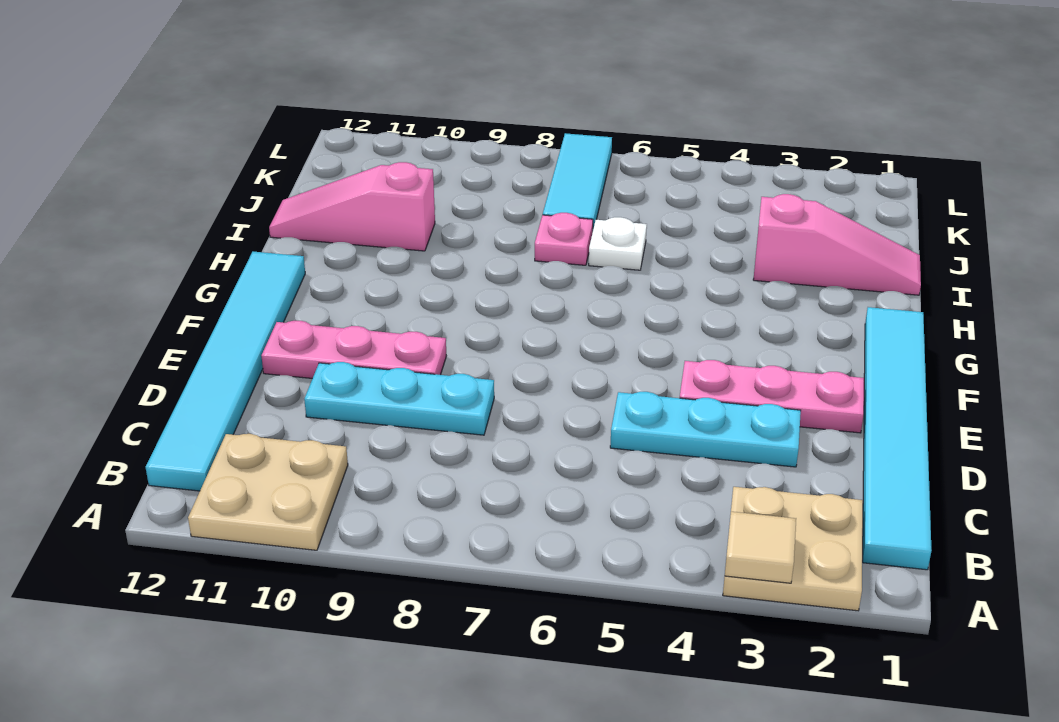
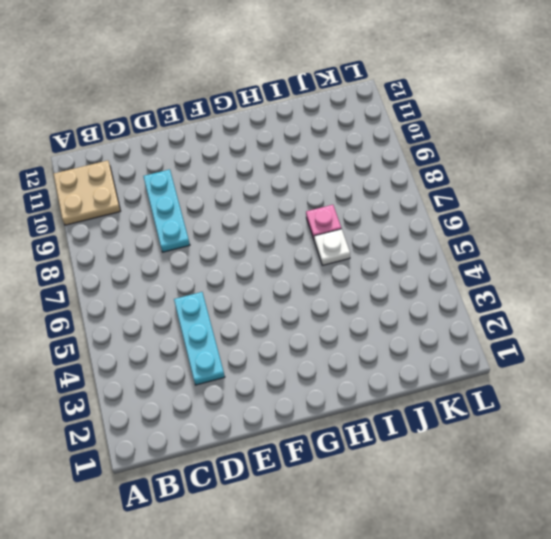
none -> tan plate A2:B3 level 1
none -> cyan tile B1:G1 level 1
none -> cyan tile B12:G12 level 1

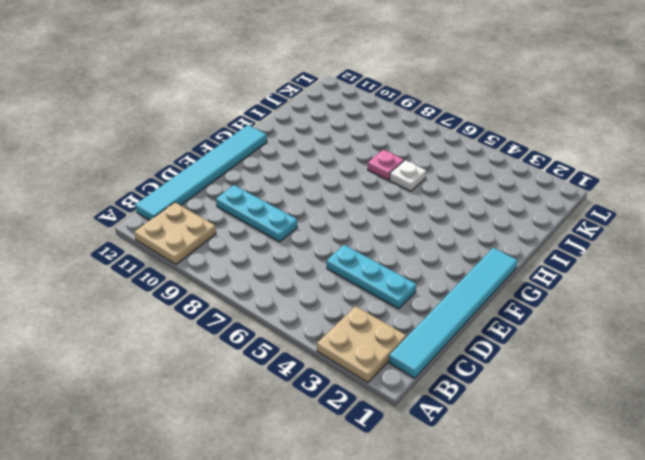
none -> pink plate E2:E4 level 1
none -> pink plate E9:E11 level 1
none -> pink slope I1:I3 level 1 top 3

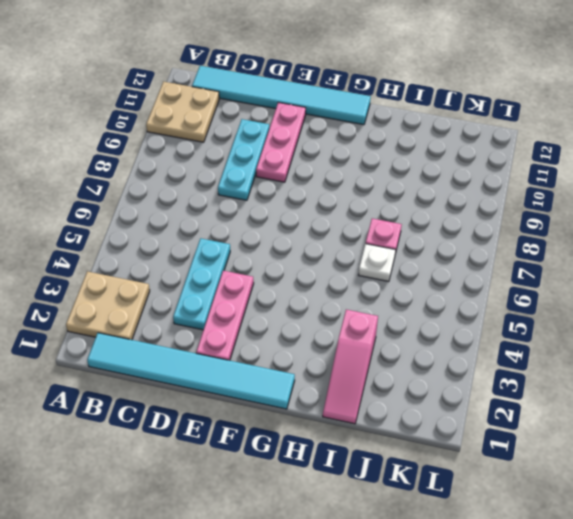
none -> pink slope I10:I12 level 1 top 10
none -> cyan tile J7:L7 level 1
none -> tan tile A3 level 2

